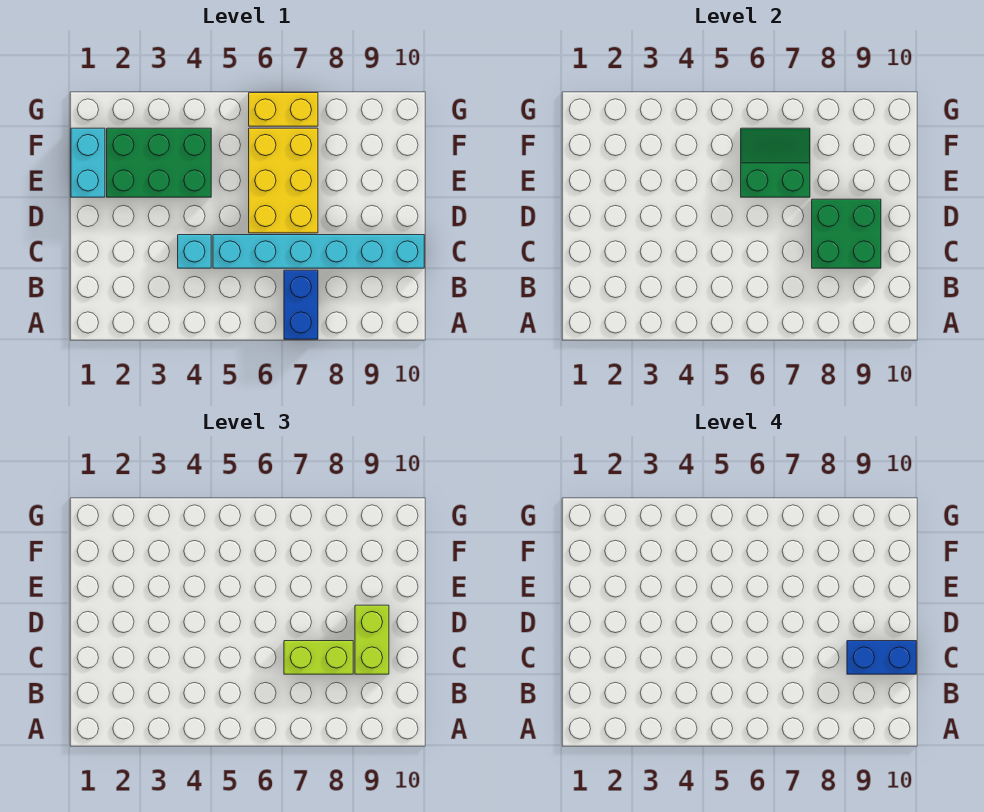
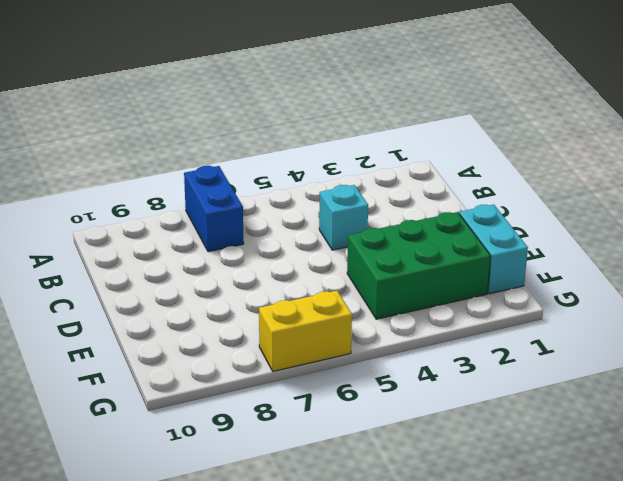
none -> cyan brick C5:C10 level 1
none -> yellow brick D6:F7 level 1
none -> green brick C8:D9 level 2

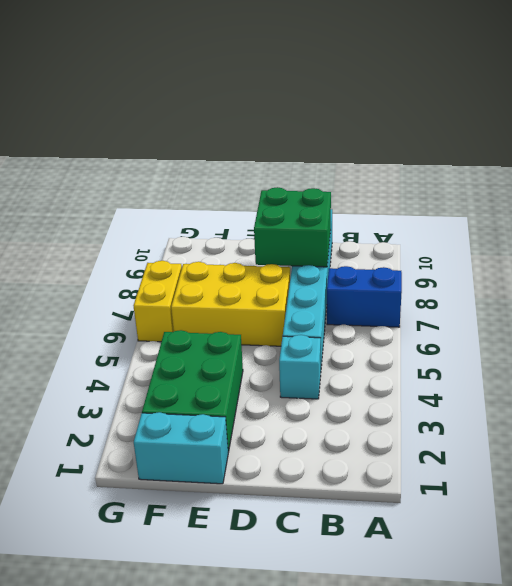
none -> green slope E6:F7 level 2 top E
none -> lime brick C7:C8 level 3
none -> lime brick C9:D9 level 3

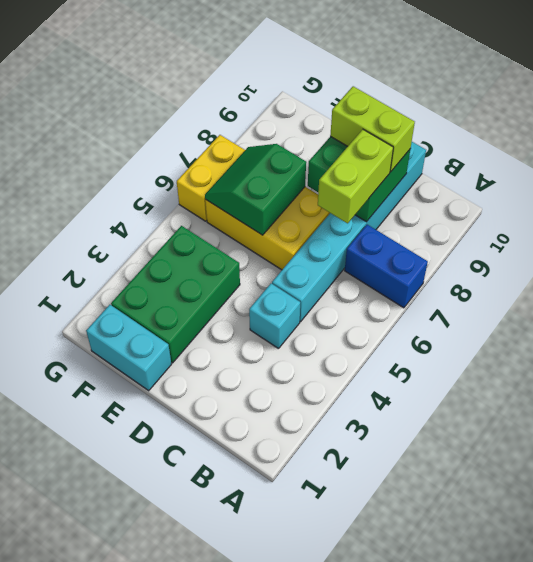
none -> blue brick C9:C10 level 4

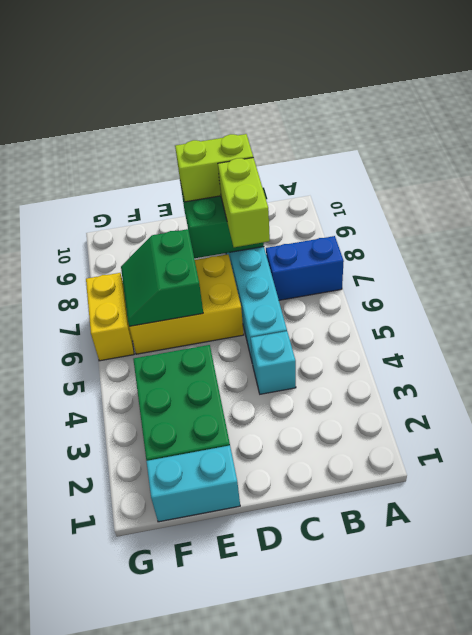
none -> blue brick C9:C10 level 4

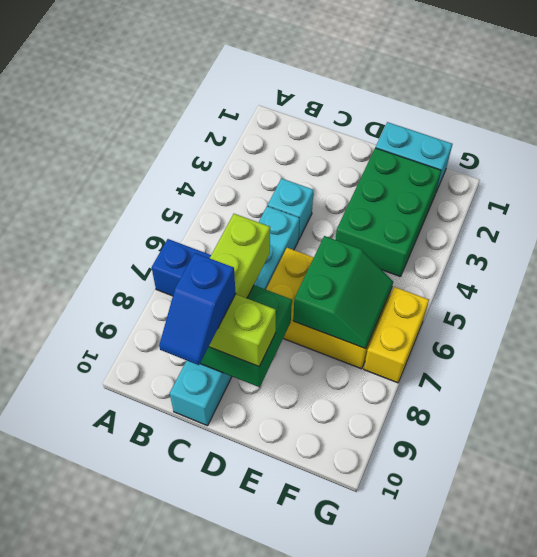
blue slope C9:C10 level 4 top 9 -> blue brick C9:C10 level 4

